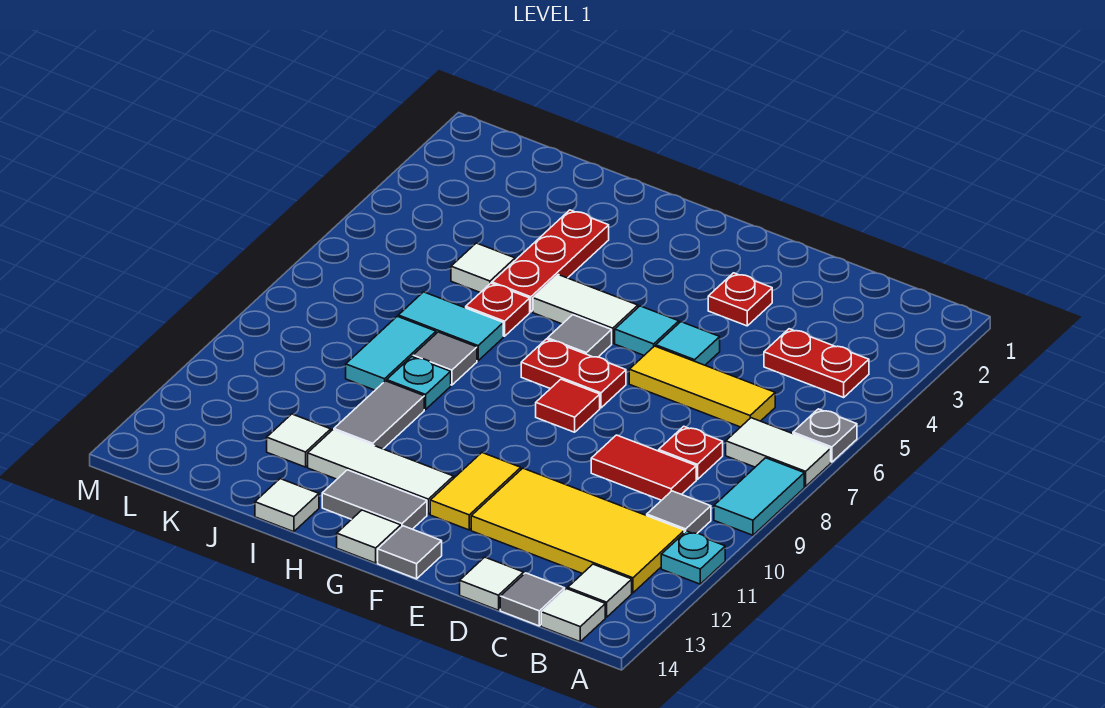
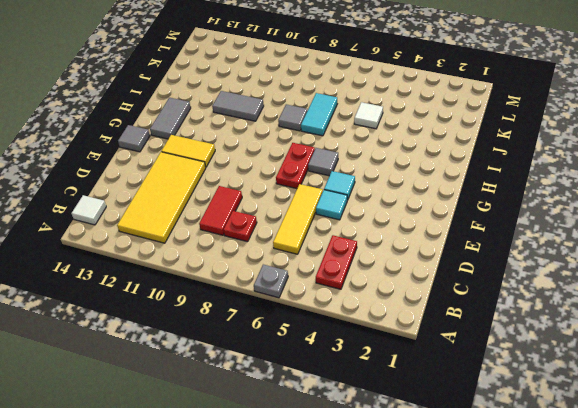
none -> white tile A7:B7 level 1
none -> cyan tile A8:A9 level 1
none -> cyan plate A11 level 1
none -> grey tile B10 level 1

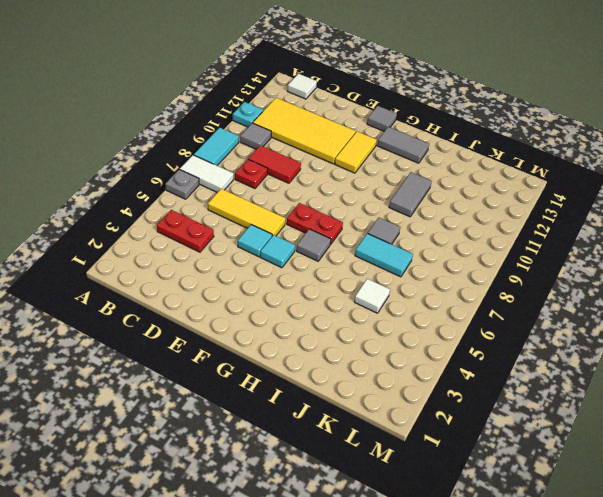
none -> white tile B13 level 1
none -> grey tile C14 level 1
none -> white tile D14 level 1
none -> red plate E3 level 1

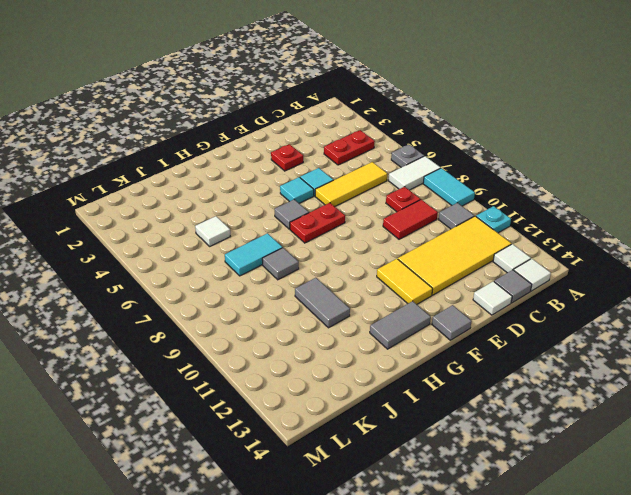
none -> red tile F8 level 1
none -> white tile G5:H5 level 1
none -> white tile G12:I12 level 1
none -> white tile G14 level 1

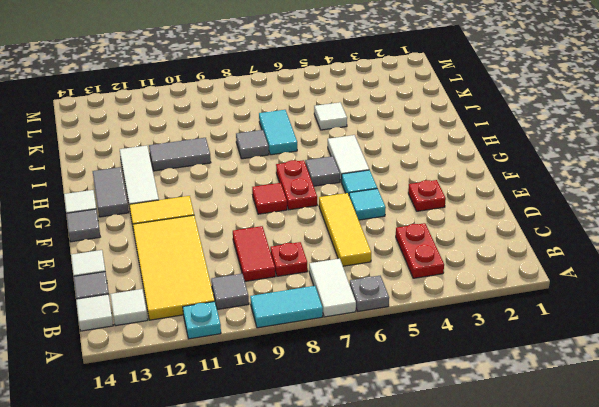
none -> red plate I3:I5 level 1
none -> red plate I6 level 1
none -> cyan plate I9 level 1
none -> white tile I14 level 1

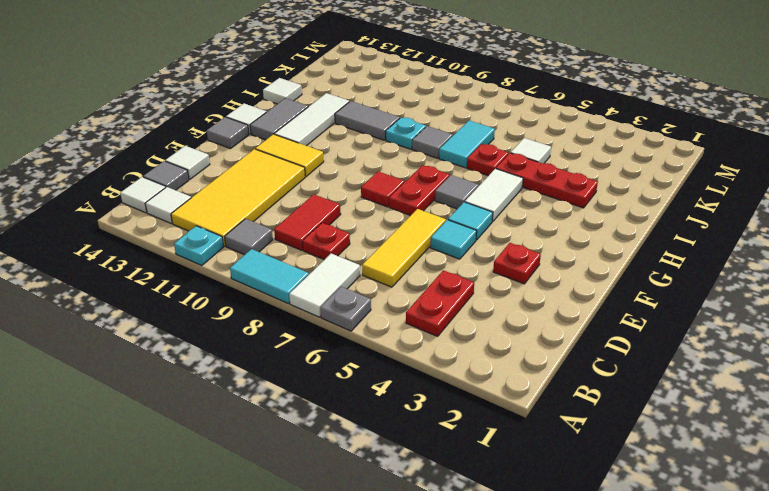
none -> cyan tile J8:J9 level 1
none -> white tile J12 level 1

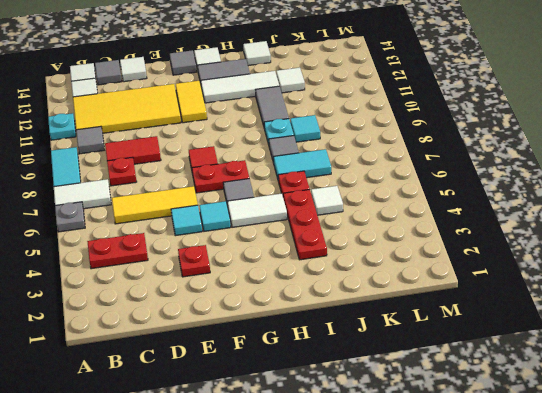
cyan tile J9 level 1 -> cyan tile J8:J9 level 1

